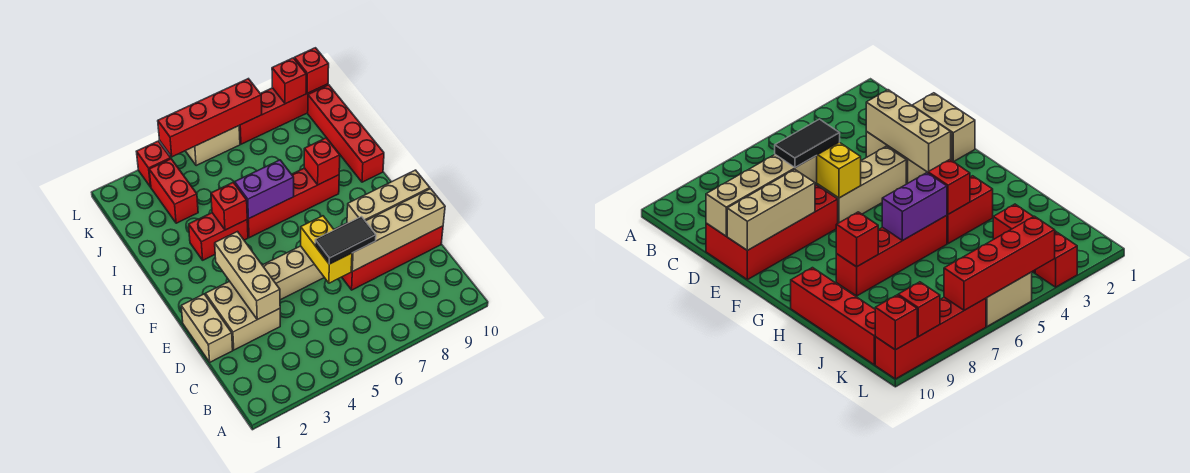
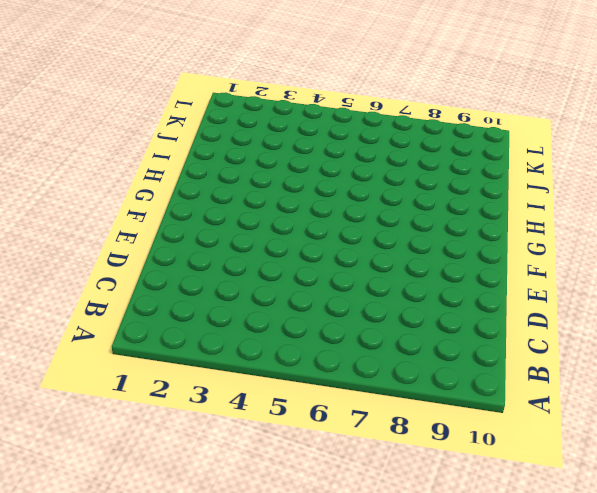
none -> tan brick D1:E1 level 1
none -> tan brick D2:E3 level 1
none -> red brick D7:E10 level 1

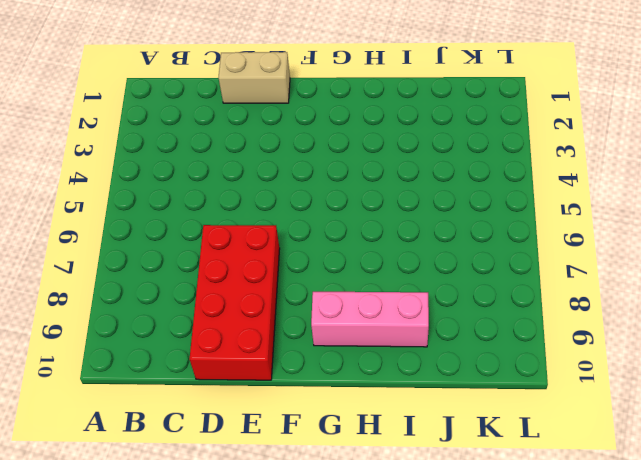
pink brick G9:I9 level 1 -> none
none -> tan brick D2:E3 level 1
none -> tan brick E4:E6 level 1
none -> red brick H3:H4 level 1

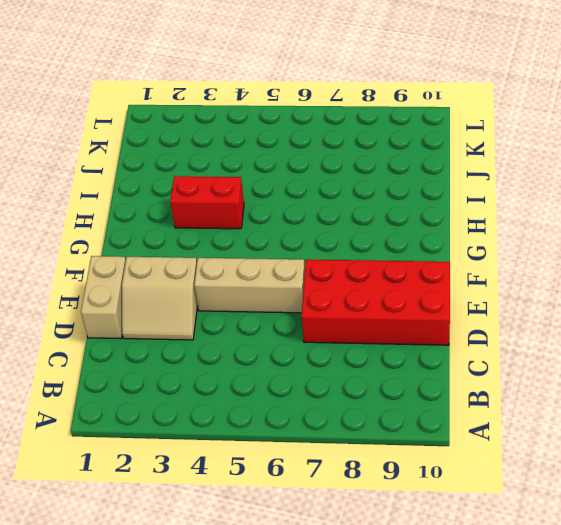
tan slope D2:E3 level 1 top E -> tan brick D2:E3 level 1
none -> red brick H5:H8 level 1
none -> red brick H10:K10 level 1
none -> red brick J3:K3 level 1

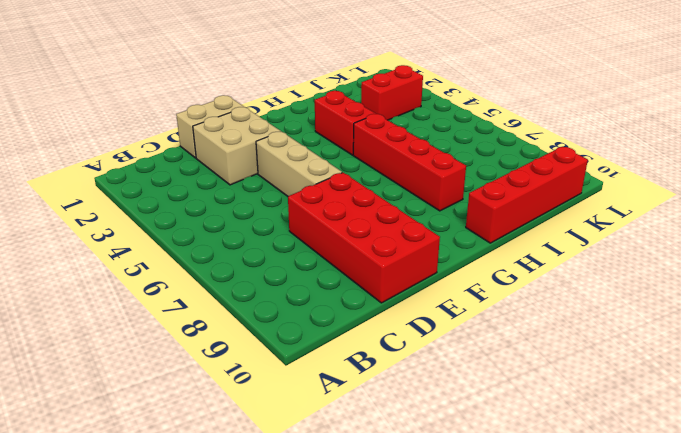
none -> red brick L3 level 1
none -> tan brick L5:L6 level 1
none -> red brick L7:L10 level 1

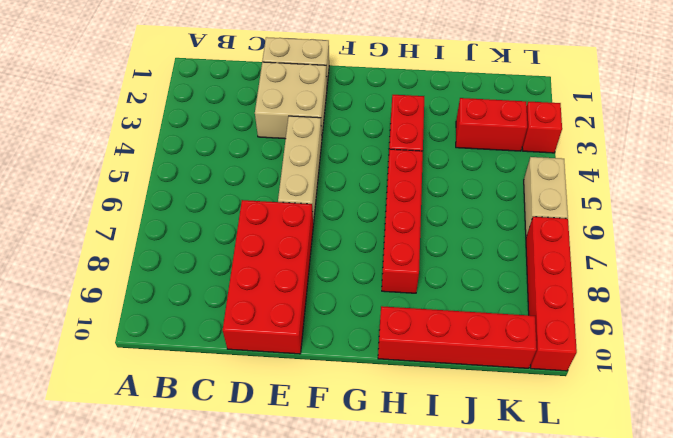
none -> tan brick D3:F3 level 2
none -> yellow brick D6:E6 level 2
none -> tan brick D7:D10 level 2

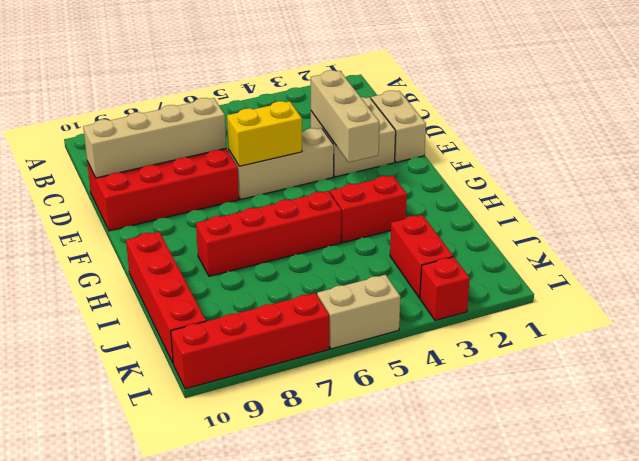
yellow brick E5:E6 level 2 -> yellow brick D6:E6 level 2
none -> tan brick E8:E10 level 2
none -> red brick H4 level 2
none -> purple brick H5:H6 level 2

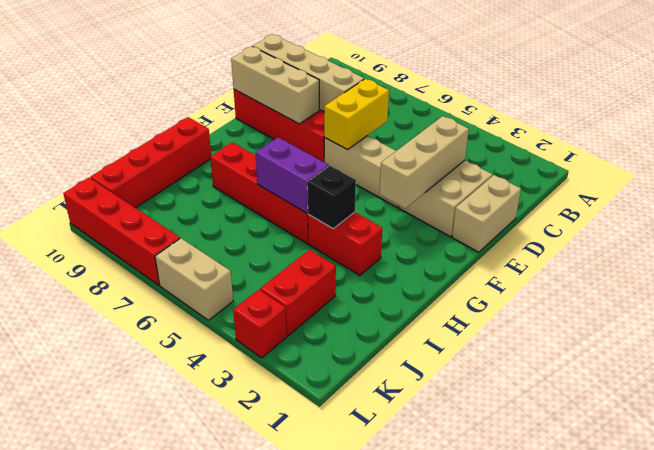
black brick H4 level 2 -> red brick H4 level 2
none -> red brick H8 level 2
none -> red brick L4:L7 level 2
none -> red brick L9 level 2

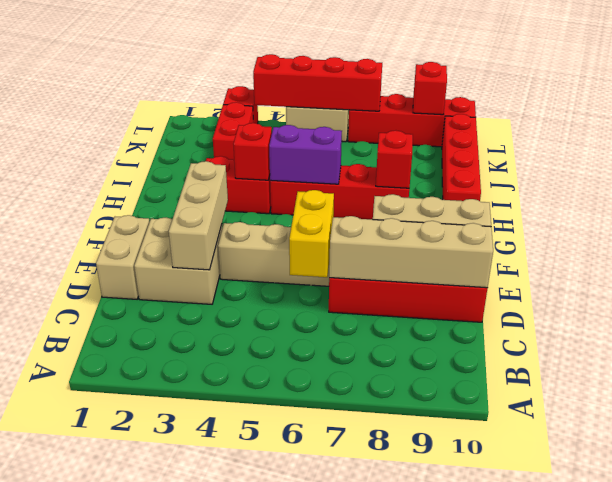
none -> red brick L10 level 2
none -> black tile D6:D7 level 3

